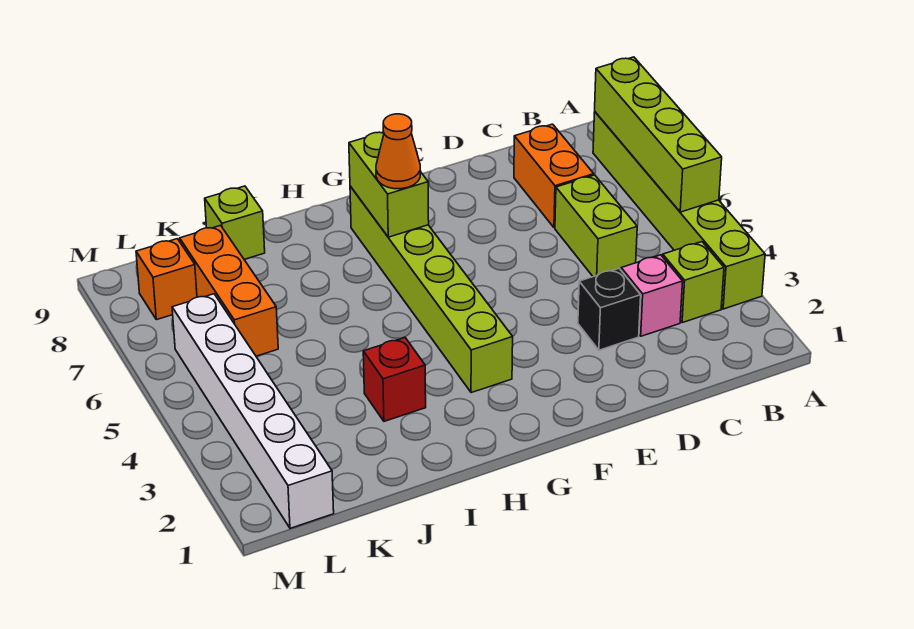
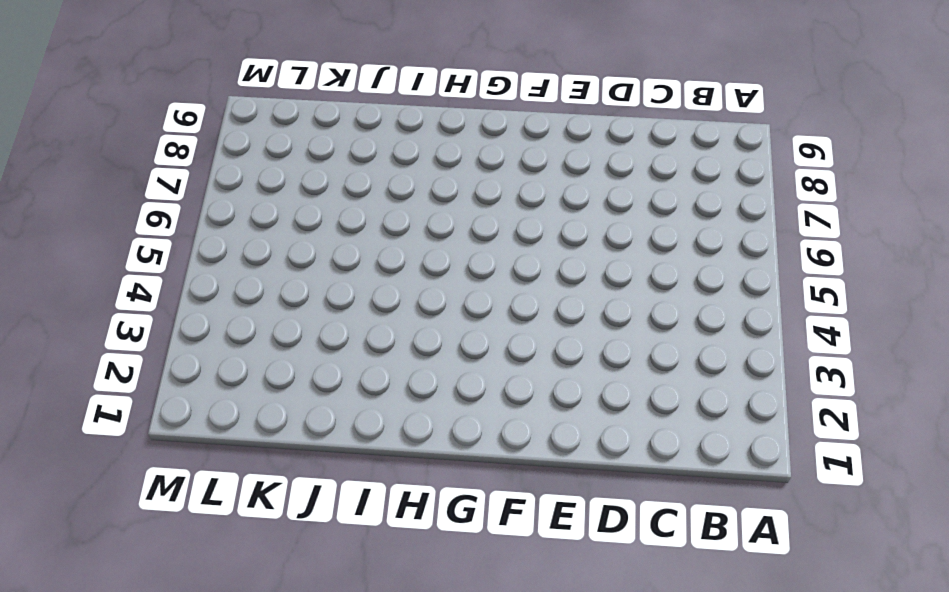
none -> lime brick A3:A8 level 1
none -> lime brick B3 level 1
none -> pink brick C3 level 1

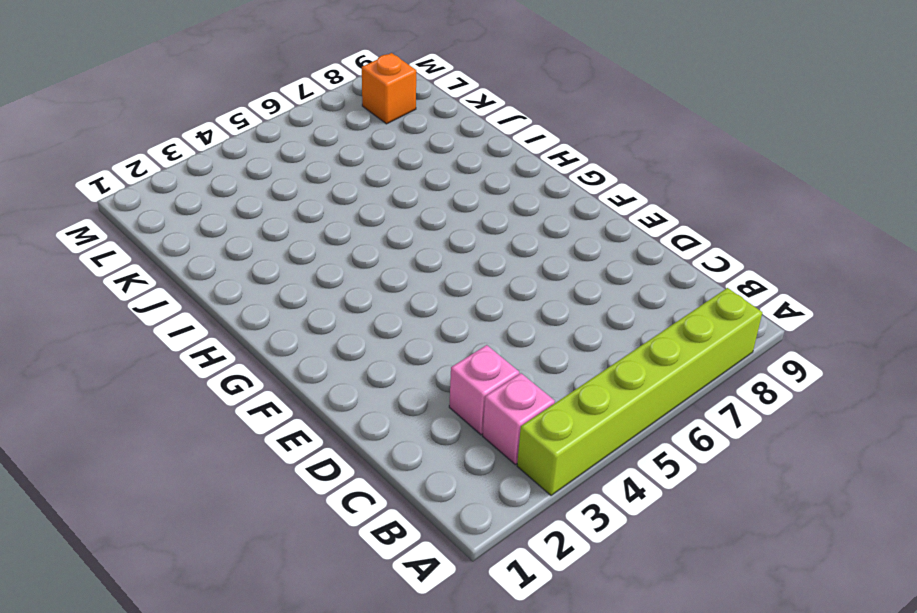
pink brick B3 level 1 -> lime brick B3 level 1
none -> lime brick C5:C6 level 1
none -> orange brick C7:C8 level 1
none -> black brick D3 level 1

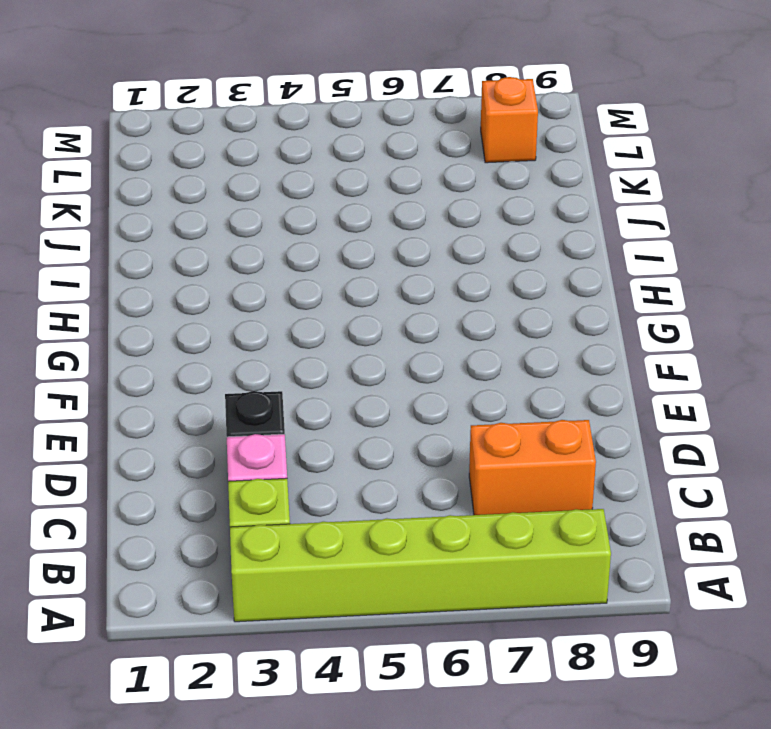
none -> lime brick C5:C6 level 1
none -> lime brick G3:G8 level 1
none -> red brick I3 level 1

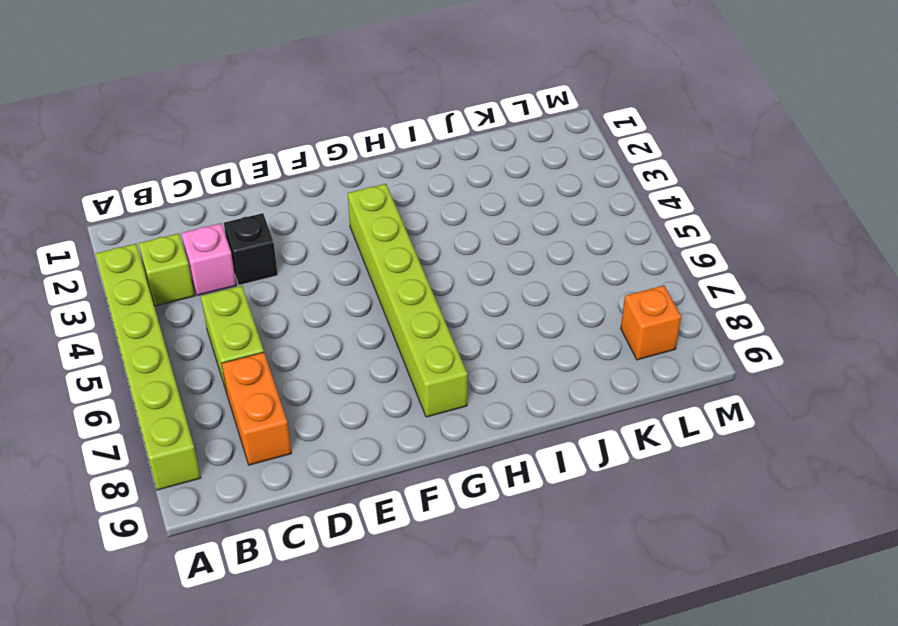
none -> red brick I3 level 1
none -> lime brick J9 level 1
none -> orange brick K6:K8 level 1

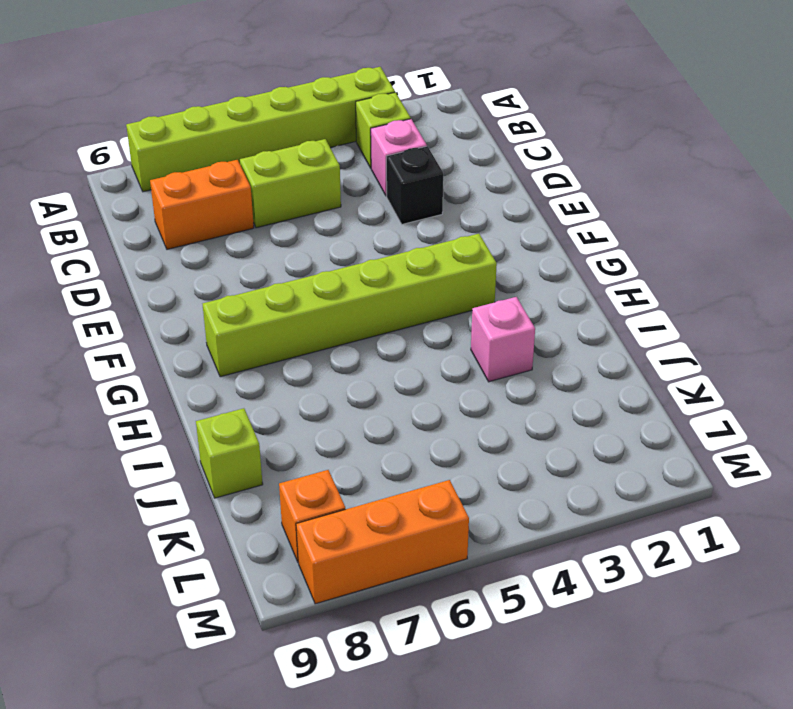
pink brick I3 level 1 -> red brick I3 level 1
orange brick M6:M8 level 1 -> orange brick K6:K8 level 1
none -> white brick L1:L6 level 1
none -> lime brick A5:A8 level 2
none -> lime brick G7:G8 level 2

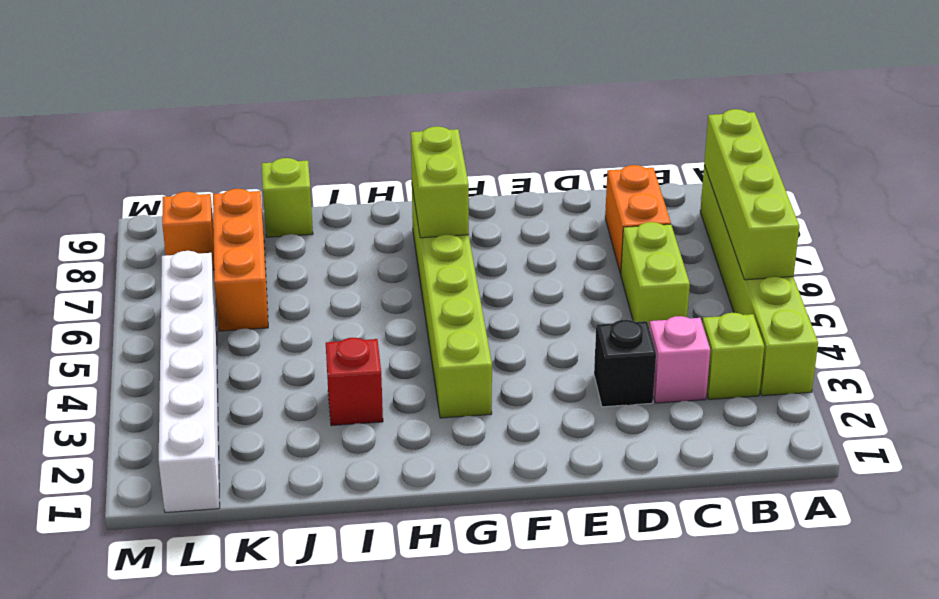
none -> orange cone G7 level 3

